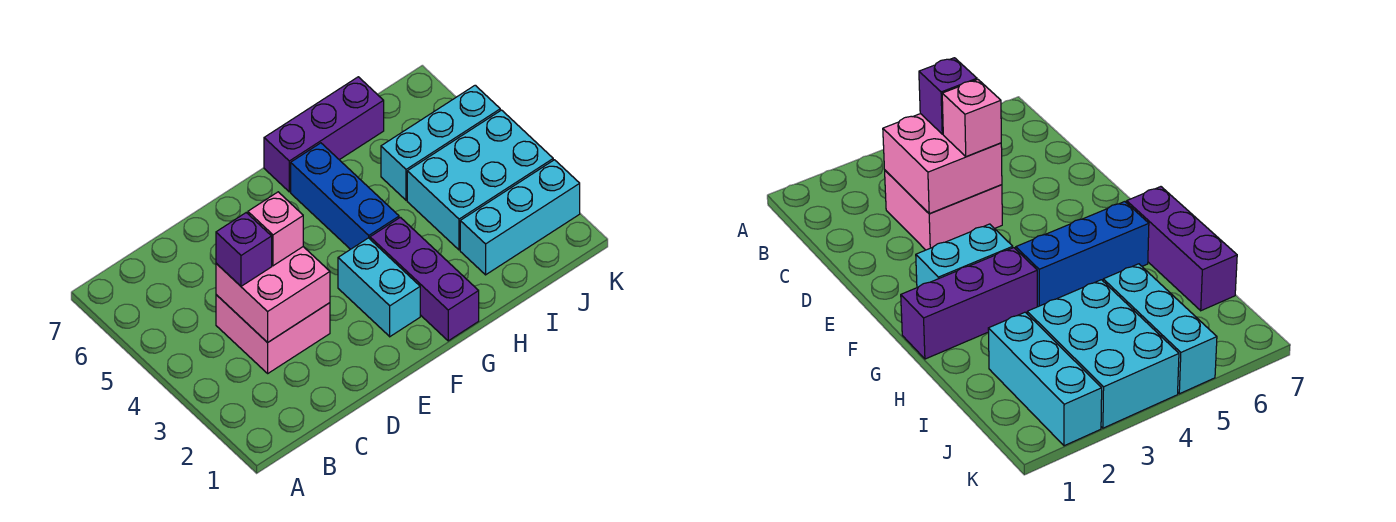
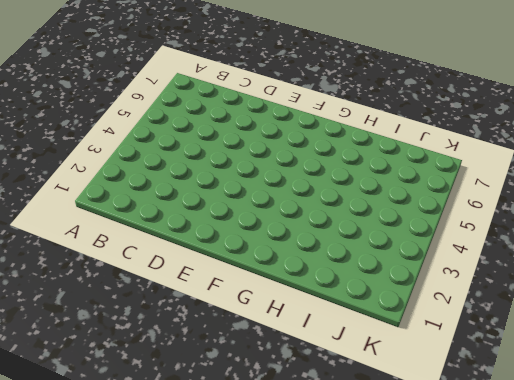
none -> pink brick C3:D4 level 1
none -> cyan brick F2:F3 level 1

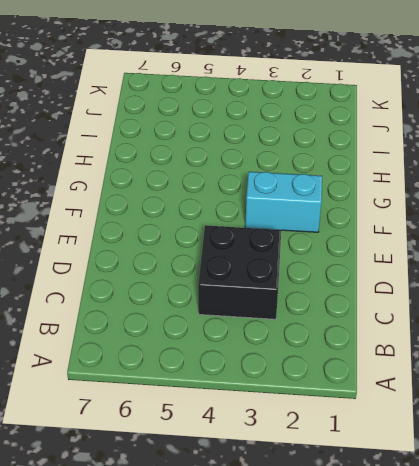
black brick C3:D4 level 1 -> pink brick C3:D4 level 1
none -> purple brick G1:G3 level 1
none -> blue brick G4:G6 level 1

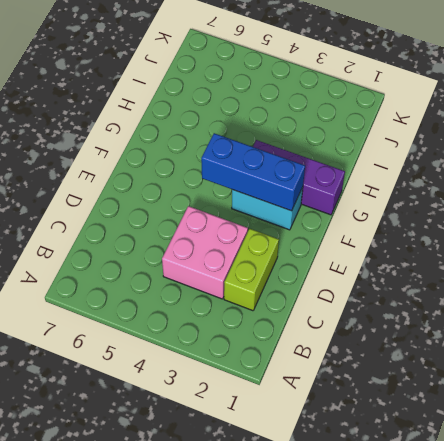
lime brick C2:D2 level 1 -> none
blue brick F2:F4 level 2 -> blue brick G4:G6 level 1
none -> purple brick G7:I7 level 1
none -> cyan brick I2:K2 level 1

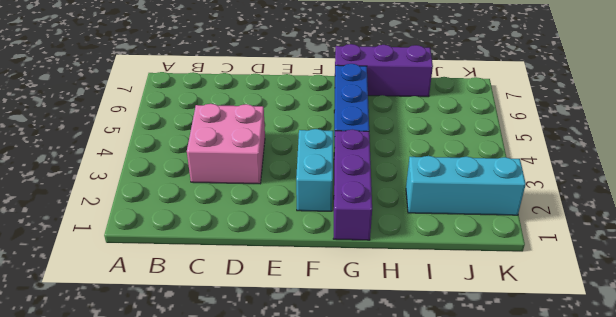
none -> cyan brick I3:K4 level 1
none -> cyan brick I5:K5 level 1

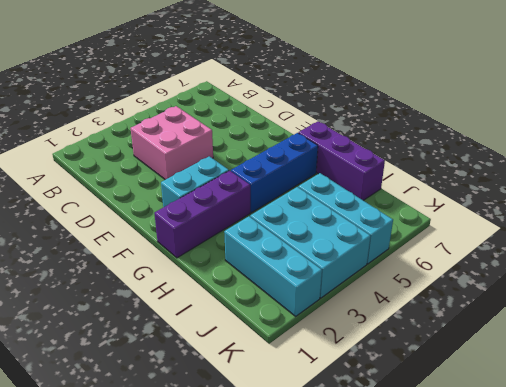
none -> pink brick C3:D4 level 2
none -> purple brick C4 level 3

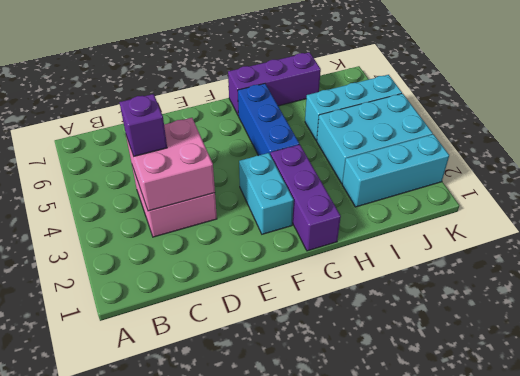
none -> pink brick D4 level 3

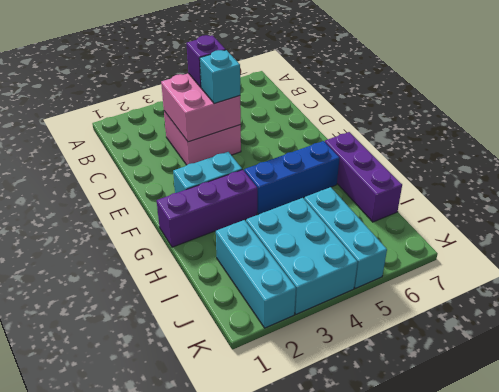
cyan brick D4 level 3 -> pink brick D4 level 3

